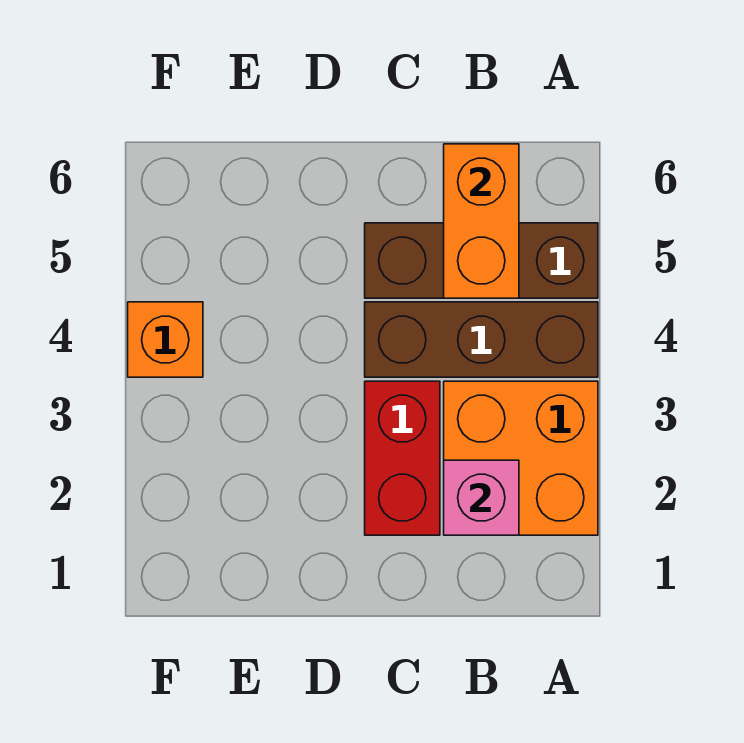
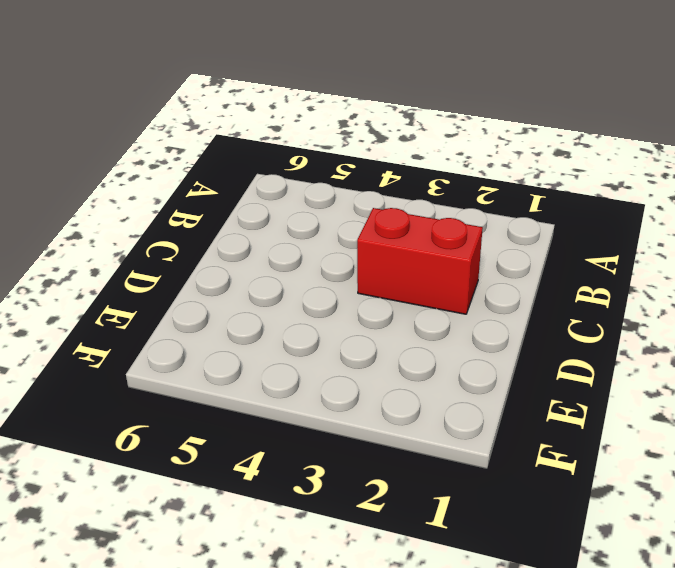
none -> orange brick A2:B3 level 1
none -> brown brick A4:C4 level 1

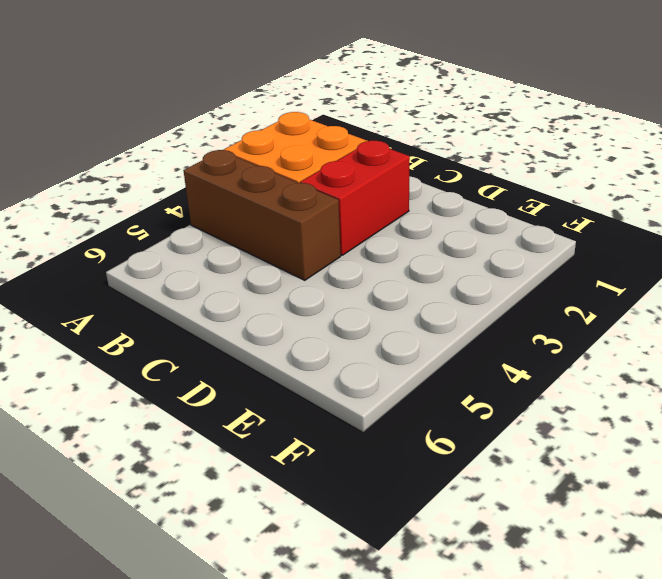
none -> brown brick A5:C5 level 1
none -> orange brick F4 level 1

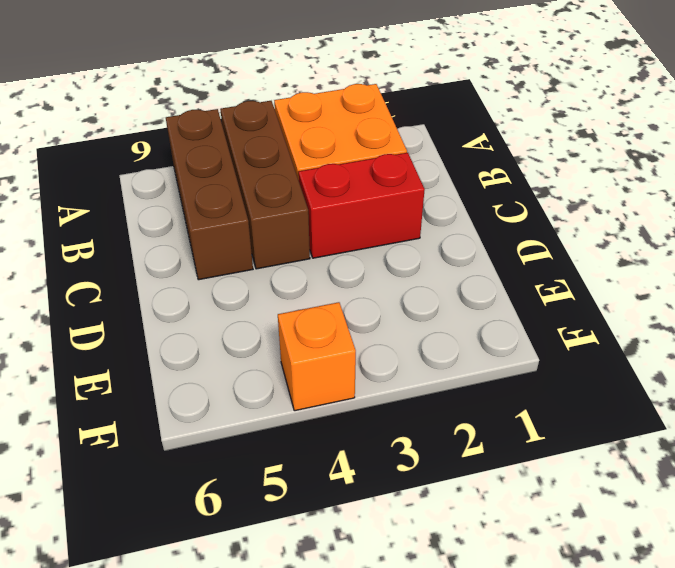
none -> pink brick B2 level 2
none -> orange brick B5:B6 level 2

